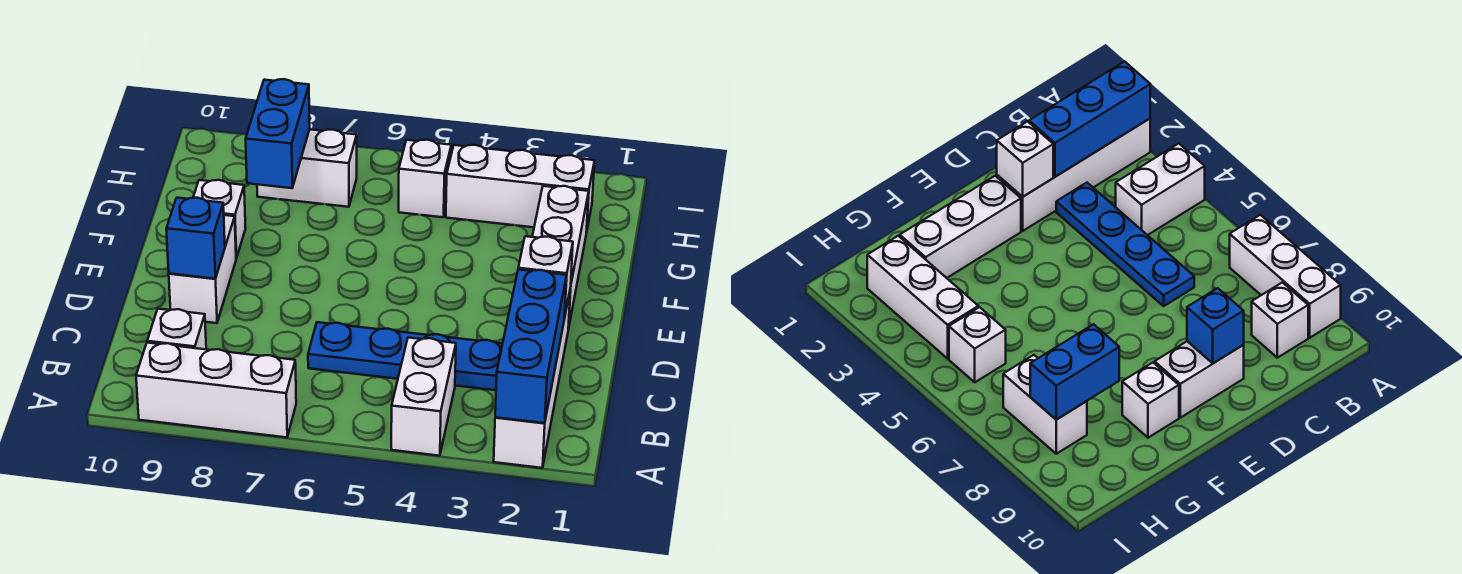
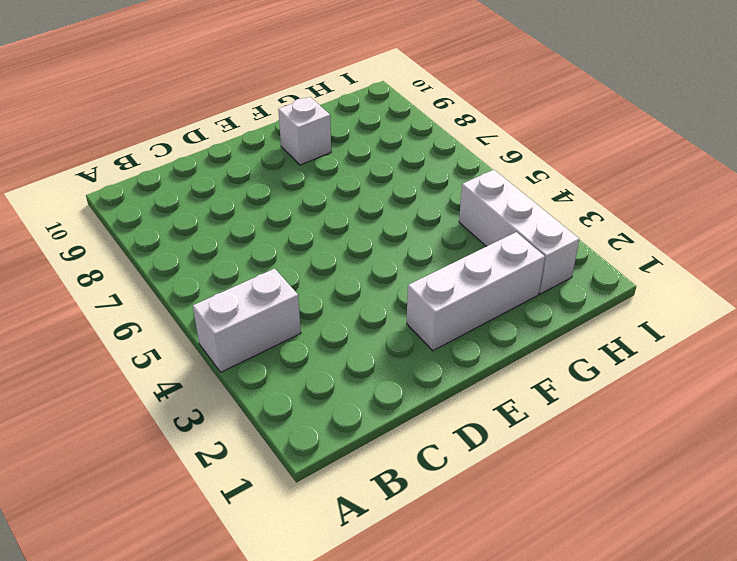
none -> white brick A2:D2 level 1
none -> white brick A7:A9 level 1
none -> white brick B9 level 1

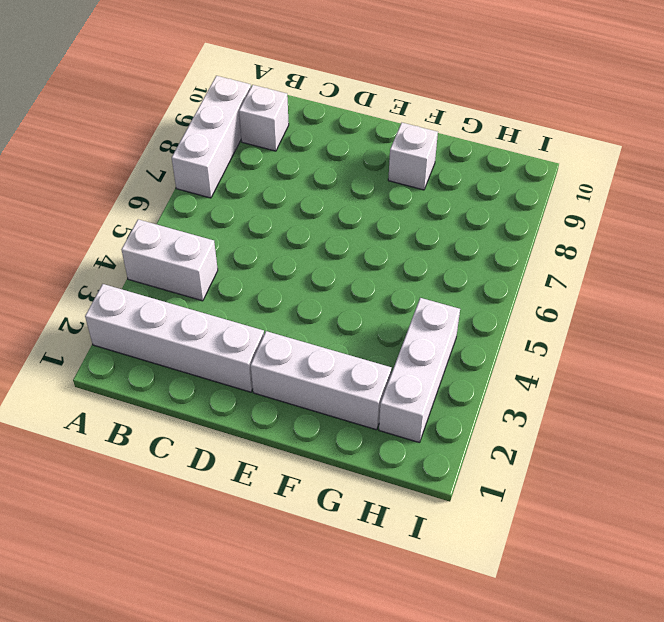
none -> blue plate C3:C6 level 1
none -> white brick D9:E9 level 1
none -> white brick H5 level 1

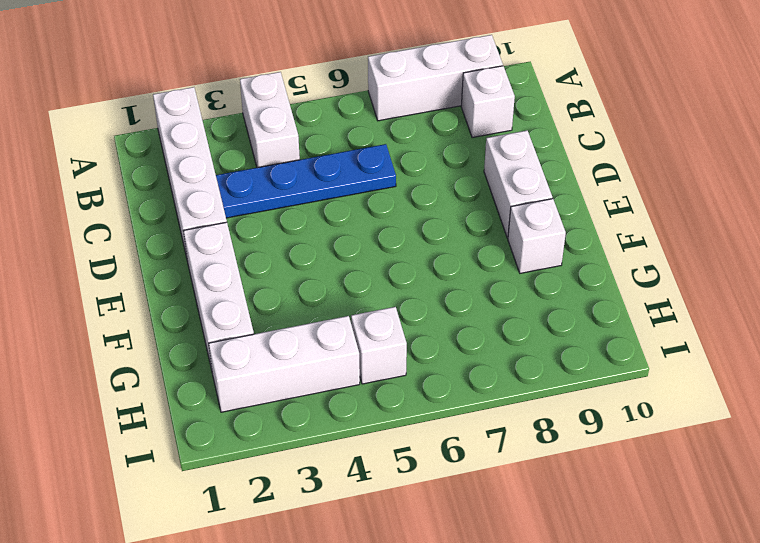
none -> white brick H7:H8 level 1
none -> blue brick A2:C2 level 2
none -> white brick D2 level 2

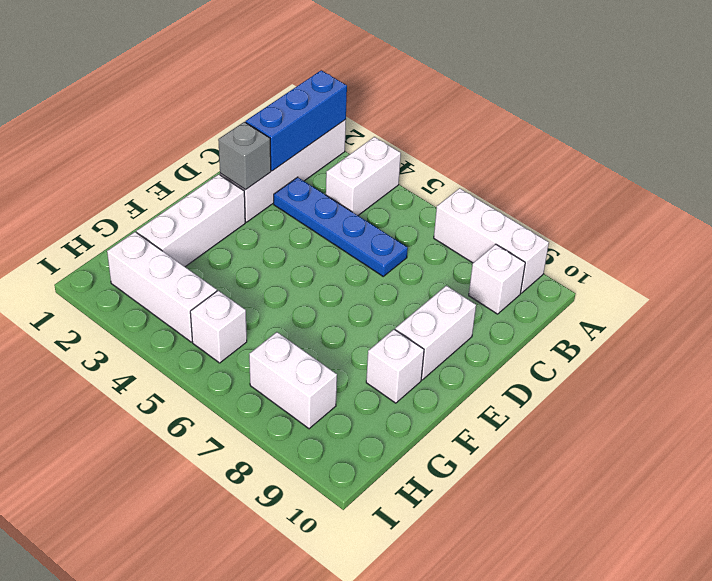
grey brick D2 level 2 -> white brick D2 level 2
none -> blue brick D9 level 2
none -> blue brick G8:H8 level 2

